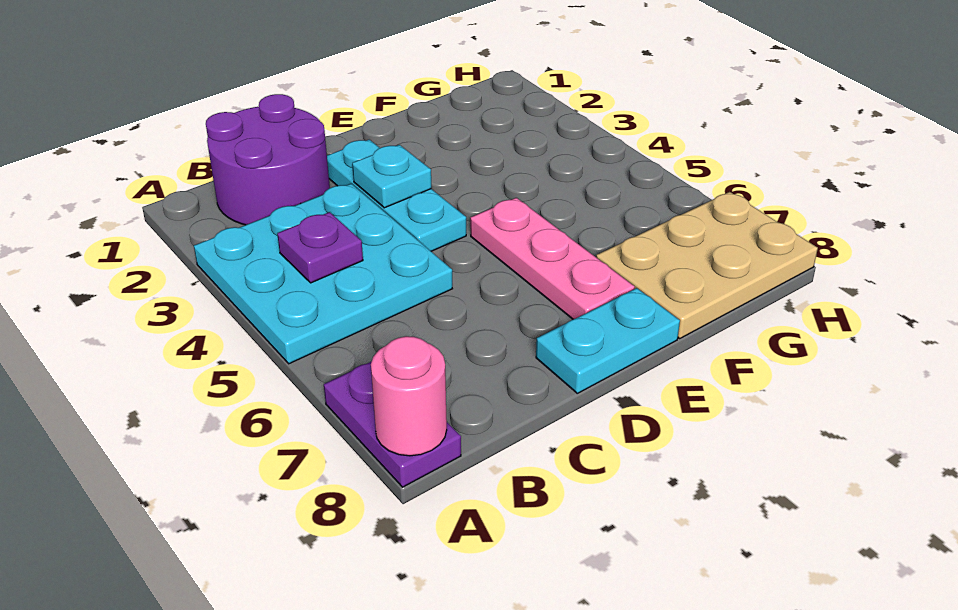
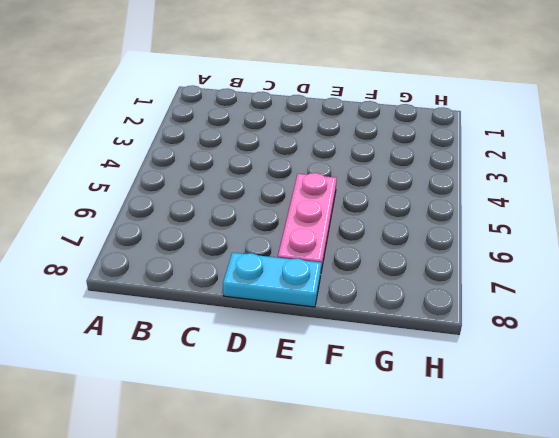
none -> cyan plate A3:C5 level 1
none -> purple plate A7:A8 level 1

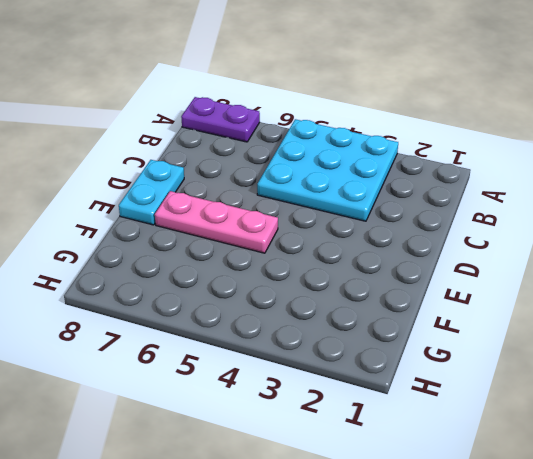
none -> purple round brick B1:C2 level 1
none -> cyan plate D2:D4 level 1

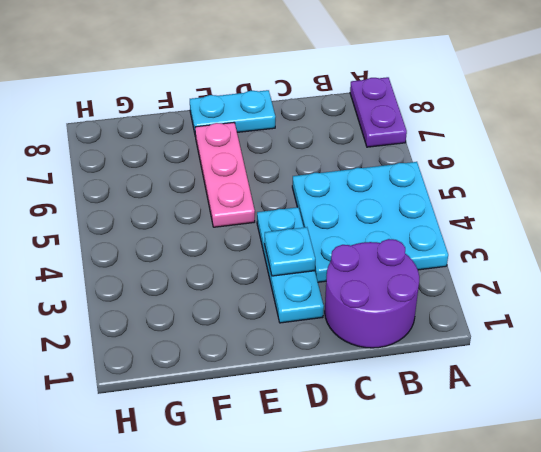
none -> tan plate F7:H8 level 1
none -> pink round brick A8 level 2

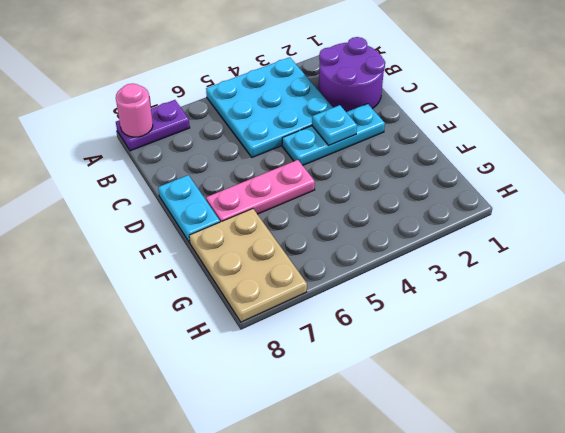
none -> purple plate B4 level 2

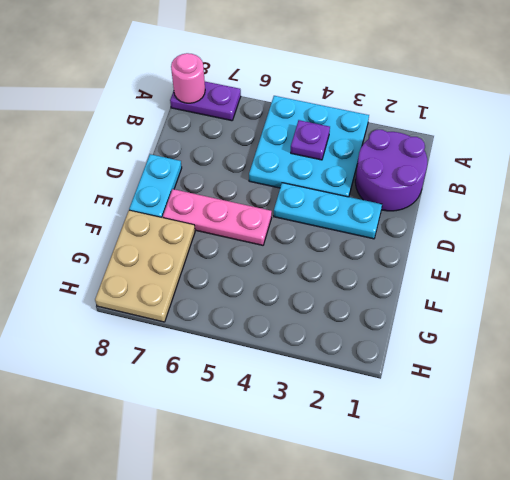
none -> cyan plate D3 level 2

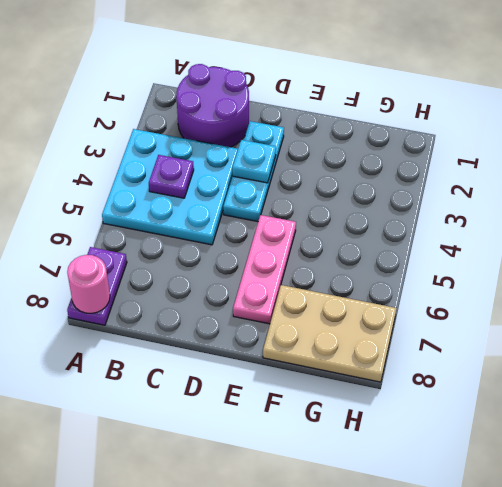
none -> cyan plate D8:E8 level 1

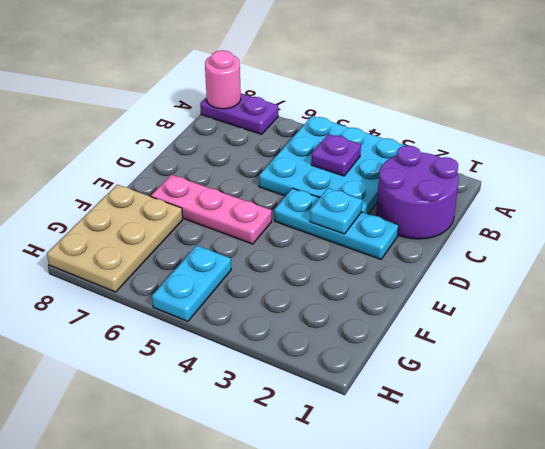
cyan plate G5:H5 level 1 -> cyan plate D8:E8 level 1

